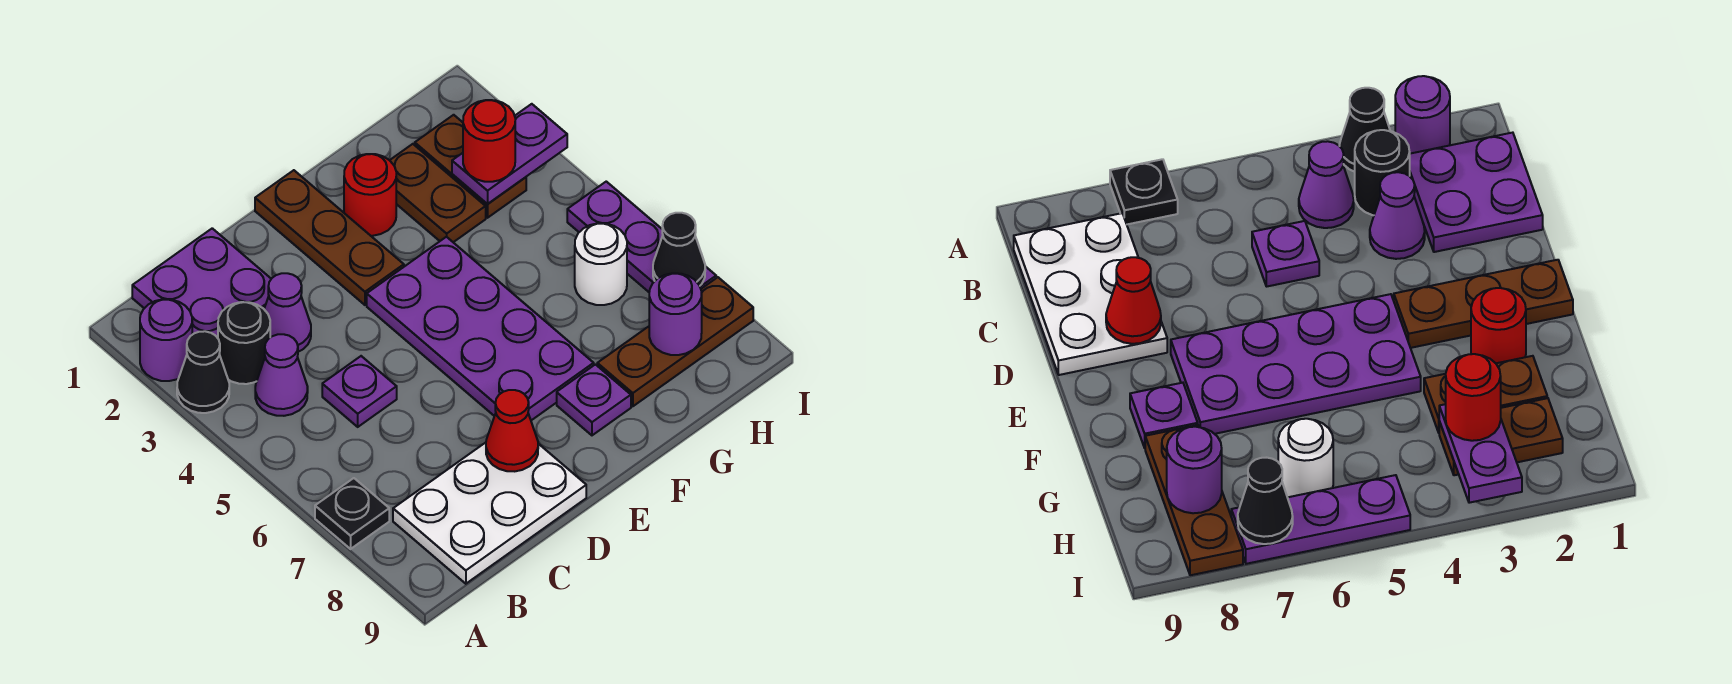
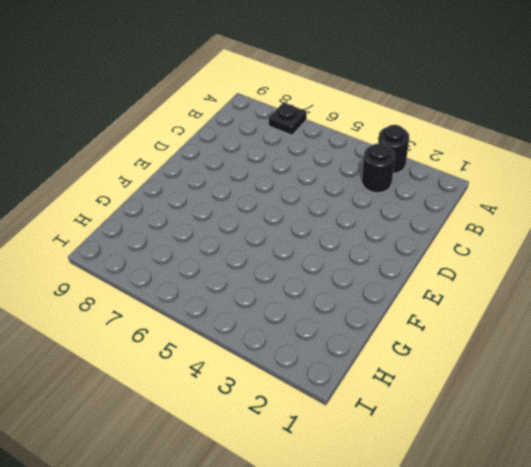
black round brick A3 level 1 -> black cone A3 level 1
none -> purple round brick A2 level 1
none -> purple plate B1:C2 level 1
none -> purple cone B4 level 1

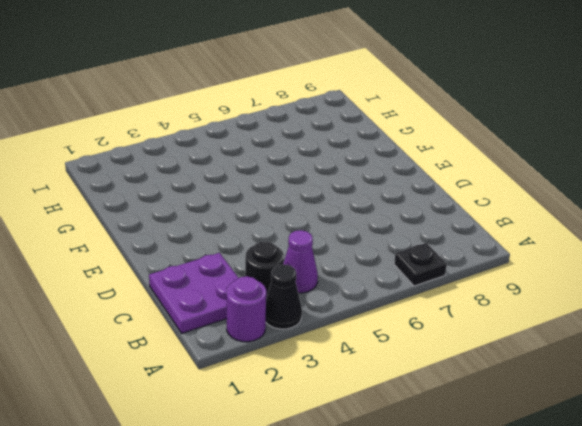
none -> white plate B8:D9 level 1
none -> purple cone C3 level 1
none -> purple plate C5 level 1

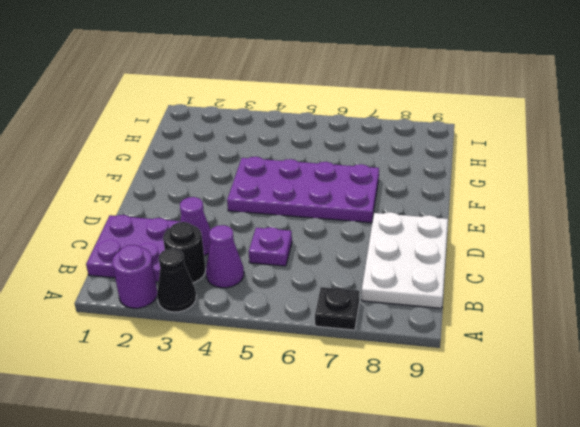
none -> brown plate E1:E3 level 1
none -> red round brick F2 level 1
none -> purple plate F8 level 1

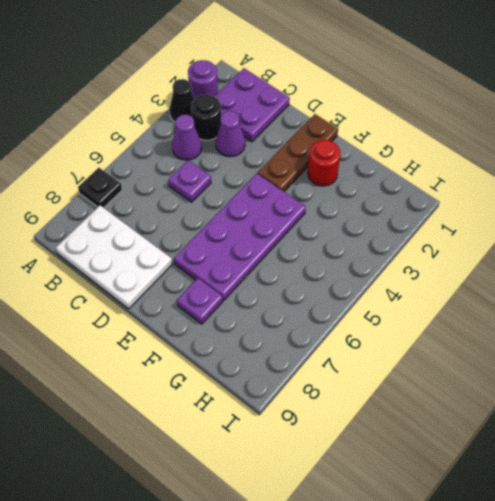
none -> brown plate G2:G3 level 1
none -> brown plate G8:I8 level 1
none -> brown plate H2:H3 level 1

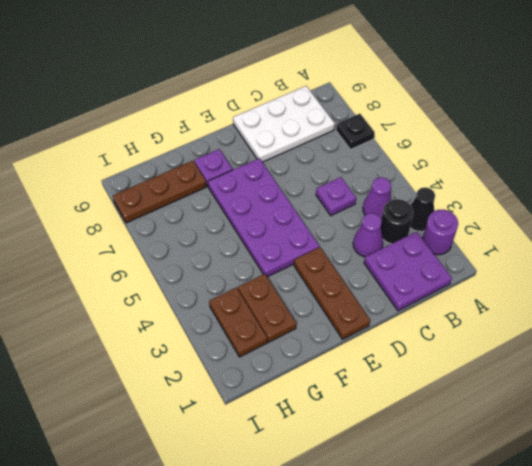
none -> red round brick F2 level 1
none -> white round brick H6 level 1
none -> purple plate I5:I7 level 1

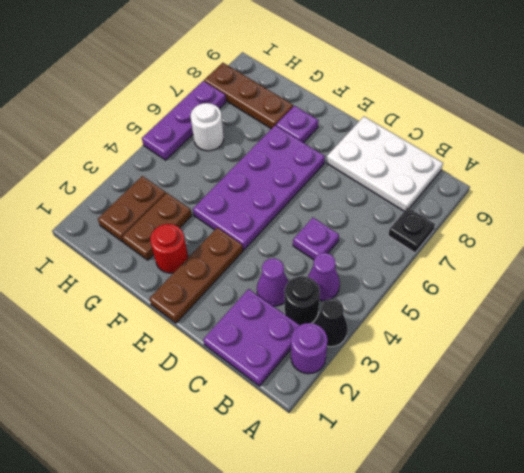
none -> red cone D8 level 2
none -> purple plate H3:I3 level 2
none -> purple round brick H8 level 2

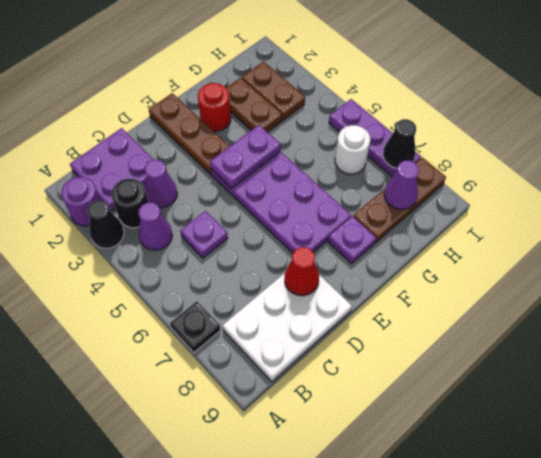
purple plate E4:F4 level 2 -> purple plate H3:I3 level 2
purple cone H8 level 2 -> purple round brick H8 level 2
none -> red round brick H3 level 3

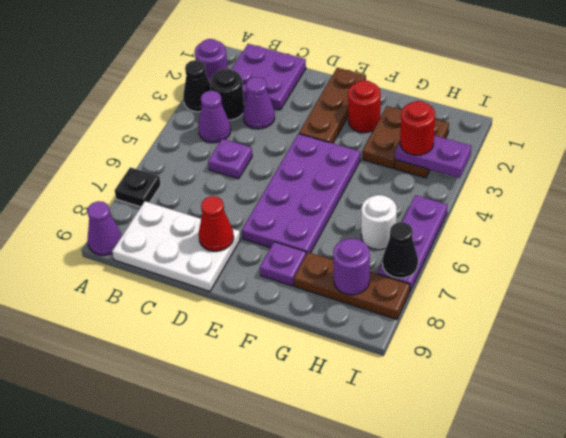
purple cone A9 level 1 -> none

